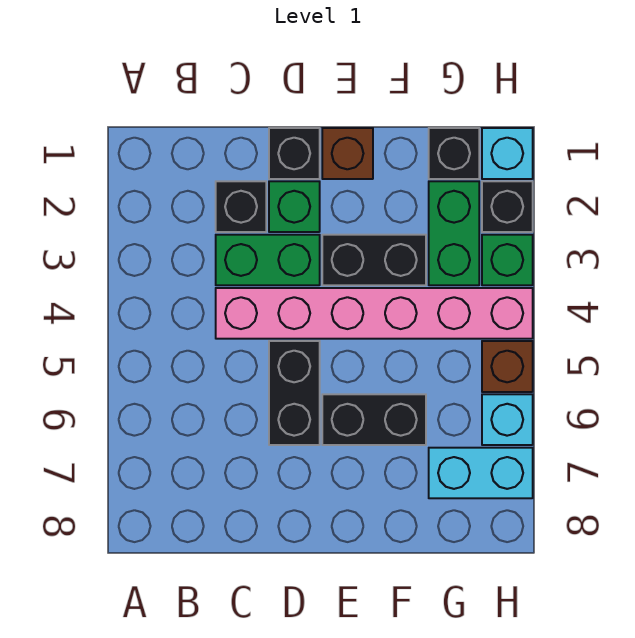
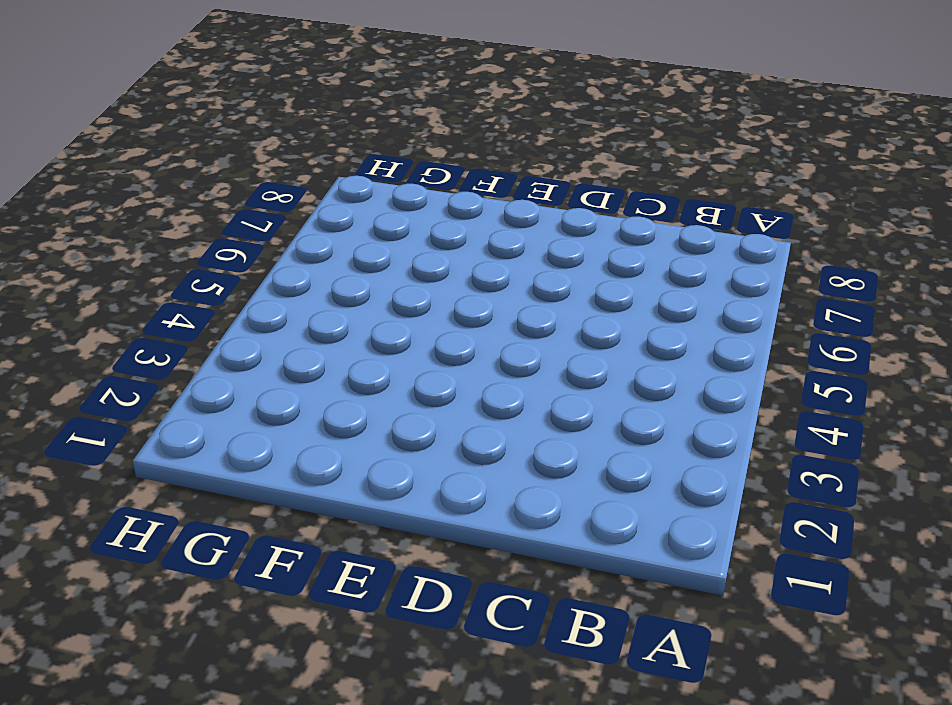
none -> black brick C2 level 1
none -> green brick C3:D3 level 1
none -> pink brick C4:H4 level 1

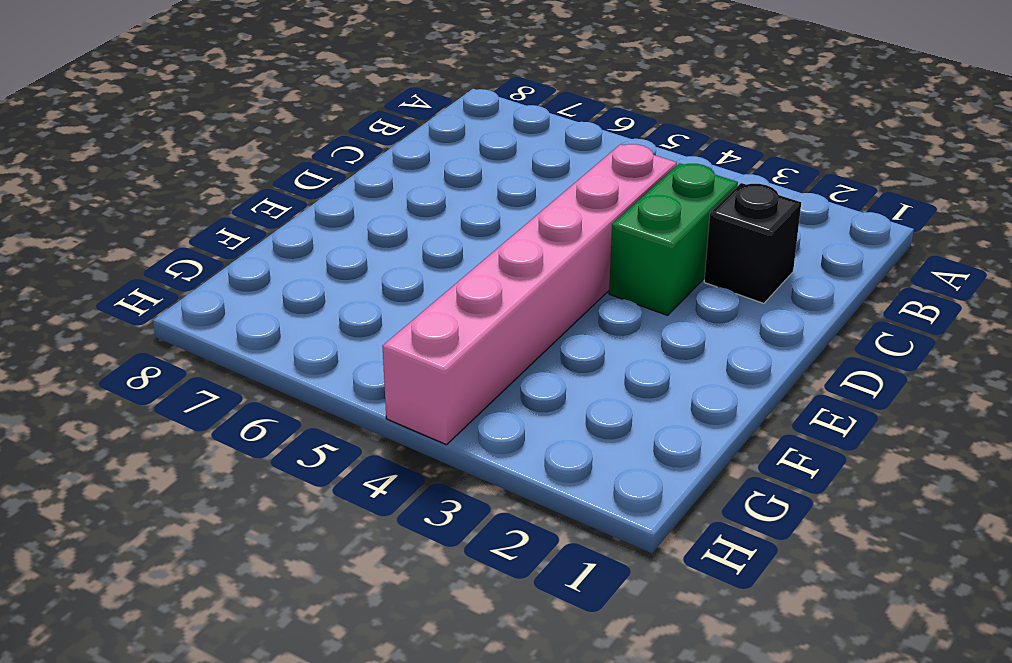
none -> black brick D1 level 1
none -> green brick D2 level 1
none -> black brick D5:D6 level 1

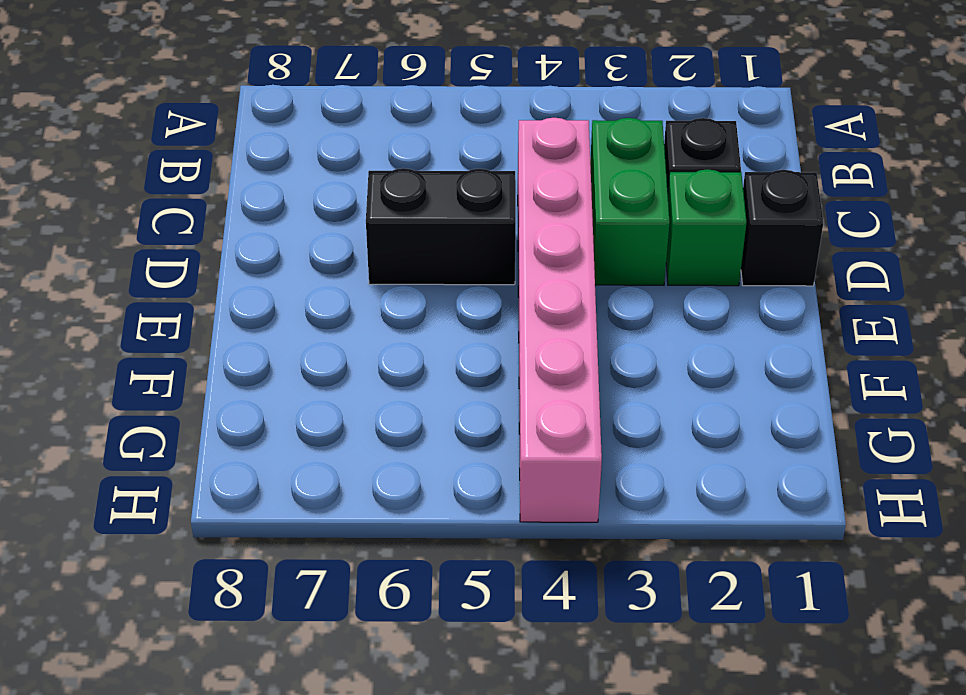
none -> brown brick E1 level 1
none -> black brick E3:F3 level 1
none -> black brick E6:F6 level 1

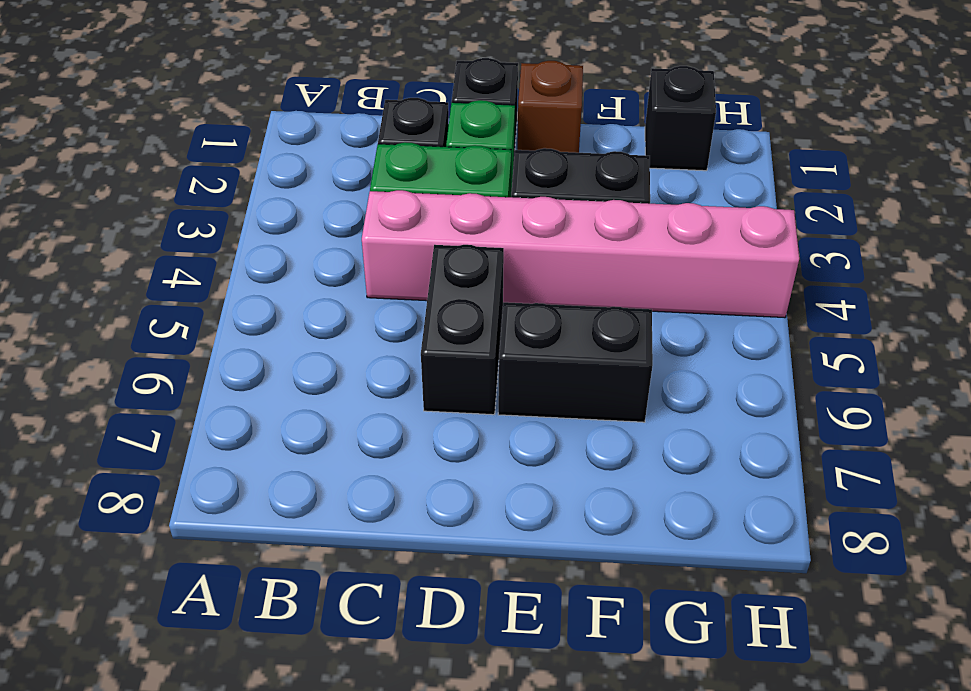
none -> green brick G2:G3 level 1
none -> cyan brick G7:H7 level 1
none -> cyan brick H1 level 1

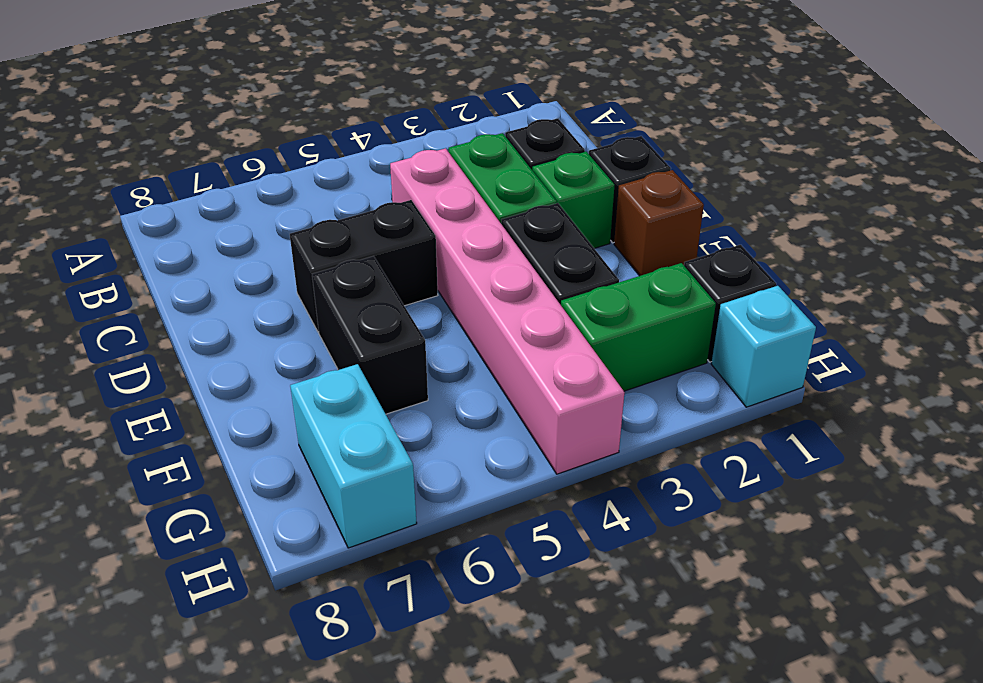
none -> black brick H2 level 1
none -> green brick H3 level 1
none -> brown brick H5 level 1

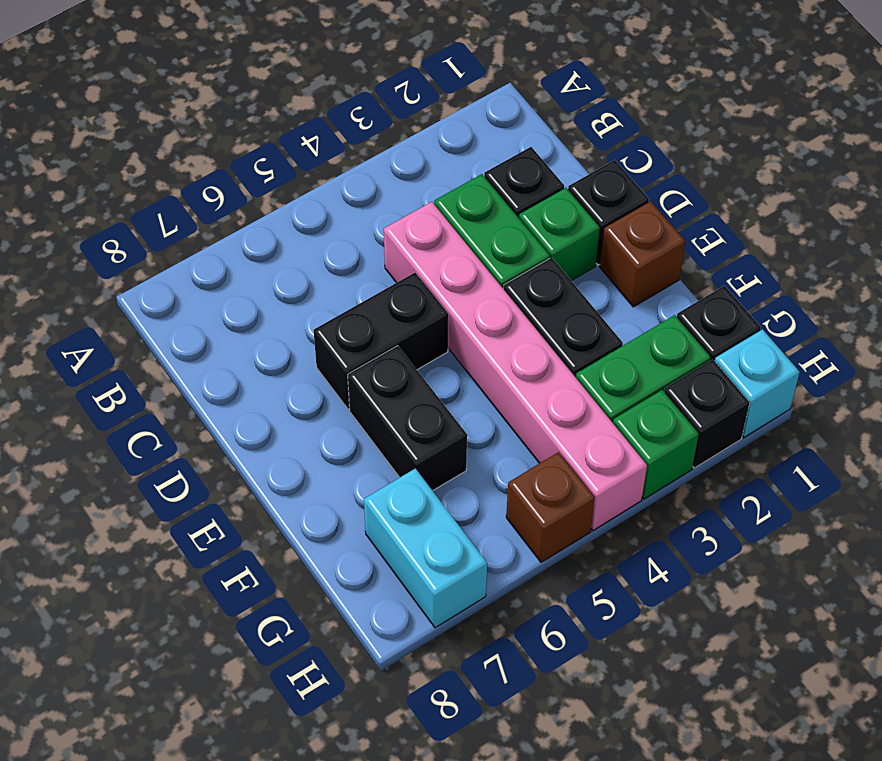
none -> cyan brick H6 level 1

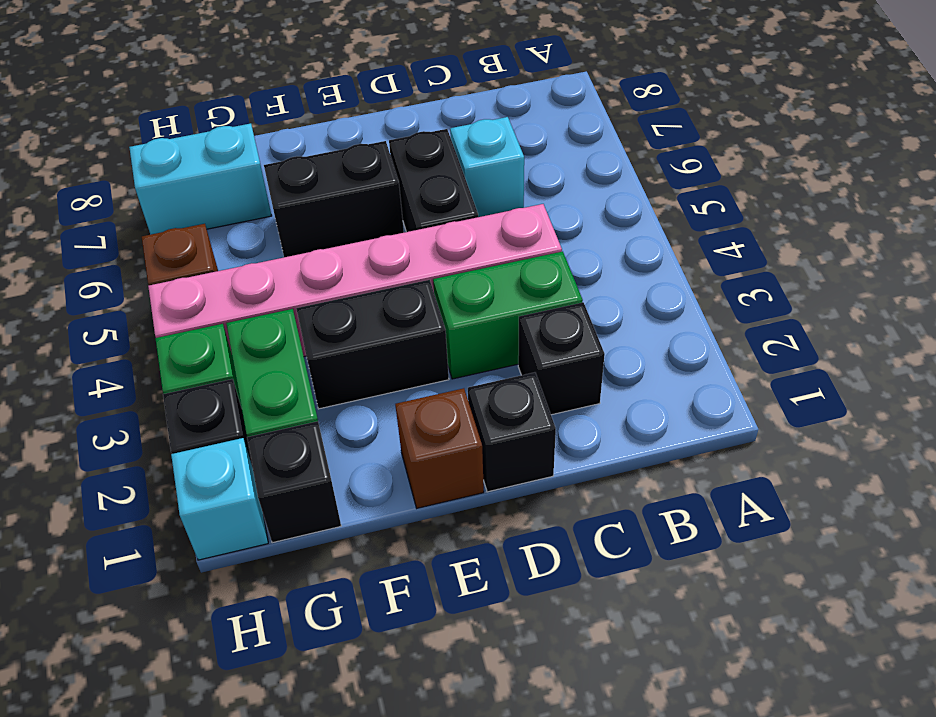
cyan brick C6 level 1 -> cyan brick H6 level 1
none -> green brick D2 level 1

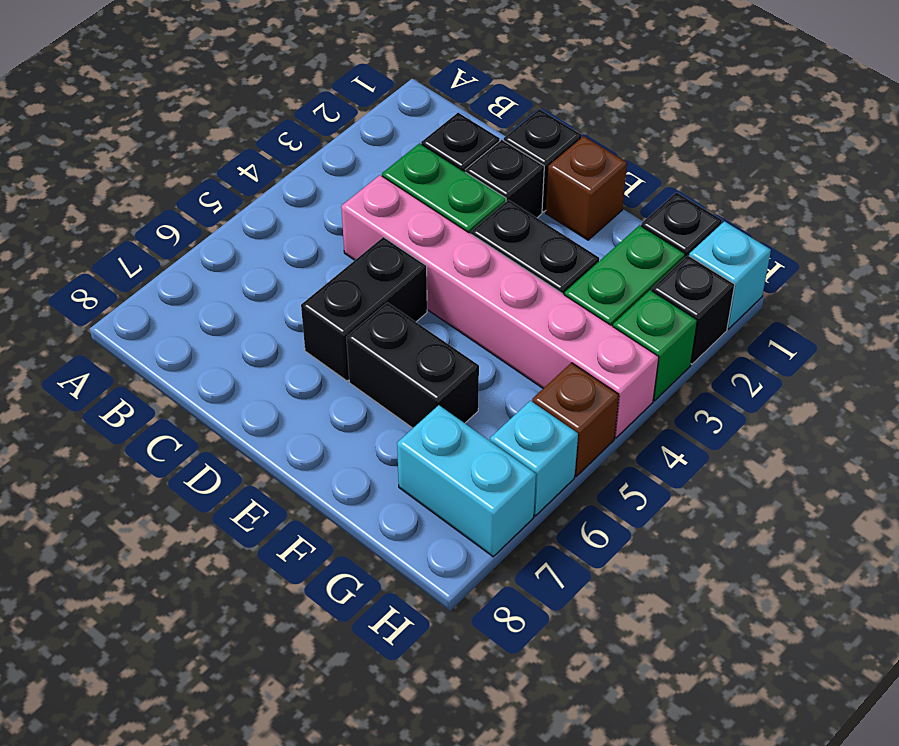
black brick D2 level 1 -> green brick D2 level 1

